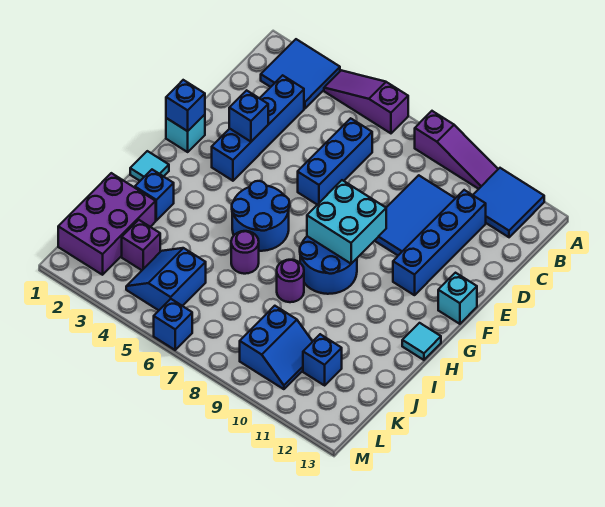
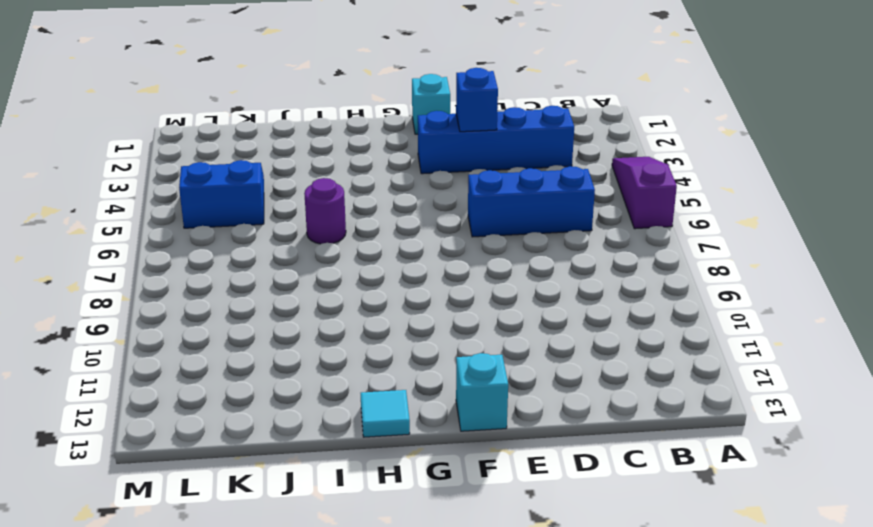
none -> blue tile A2:B3 level 1
none -> purple slope A8:A10 level 1 top 8
none -> blue tile A11:B12 level 1

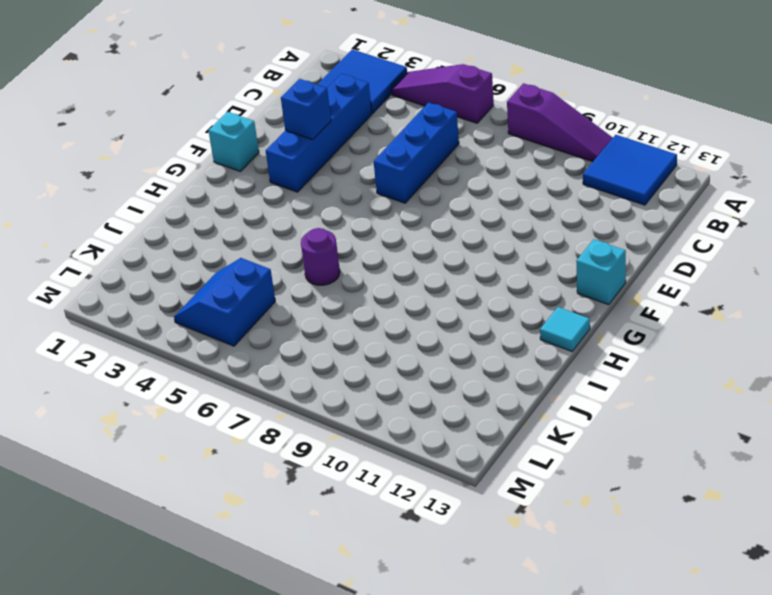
none -> blue tile C9:E10 level 1
none -> blue brick C11:F11 level 1
none -> blue round brick G5:H6 level 1

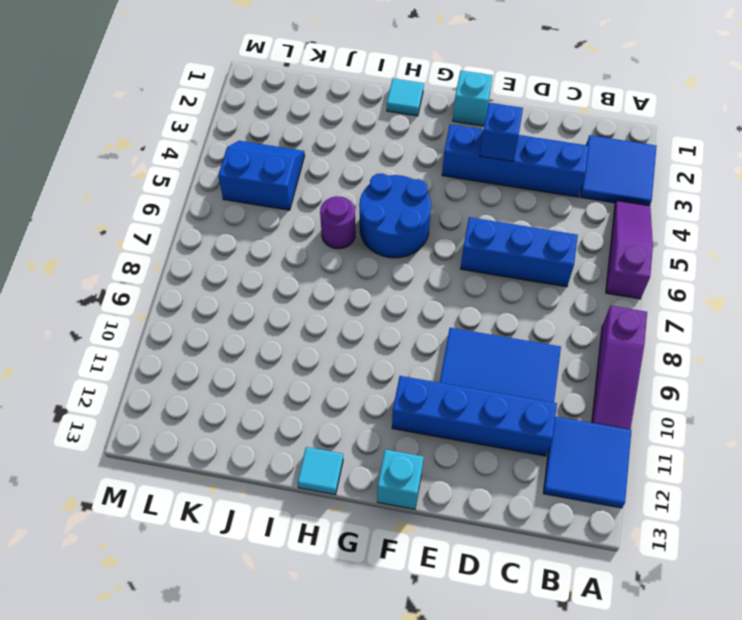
none -> blue round brick G8:H9 level 1
none -> blue brick I2 level 1
none -> purple round brick I8 level 1

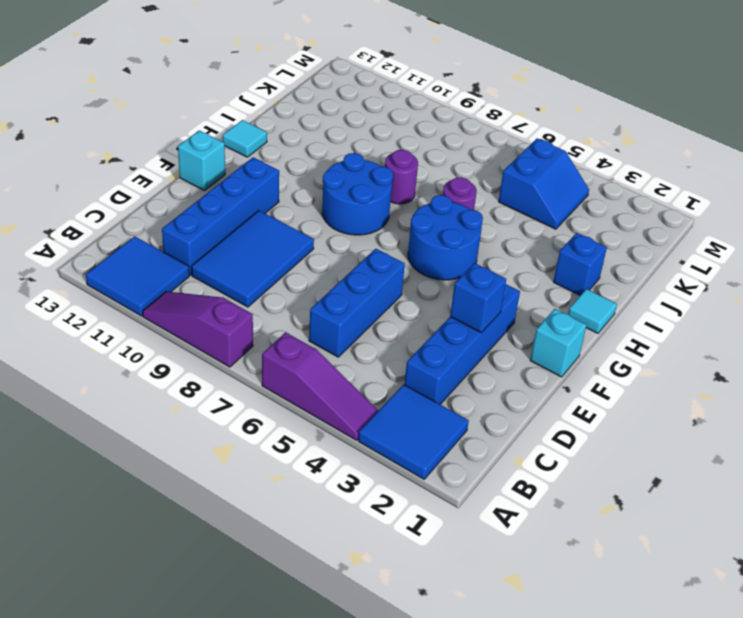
none -> purple brick J1:L2 level 1
none -> purple brick K3 level 1
none -> blue slope K9:L10 level 1 top 9

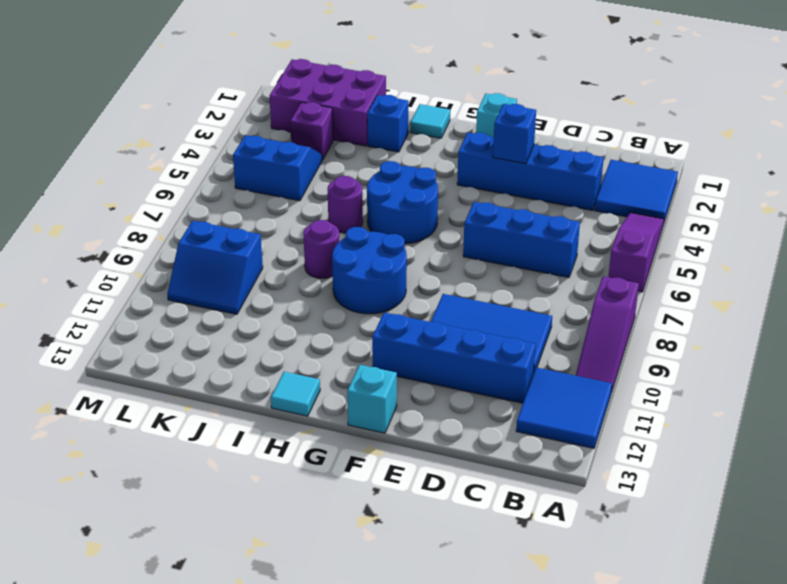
none -> blue brick K11 level 1
none -> blue brick M6 level 1
none -> blue brick F1 level 2

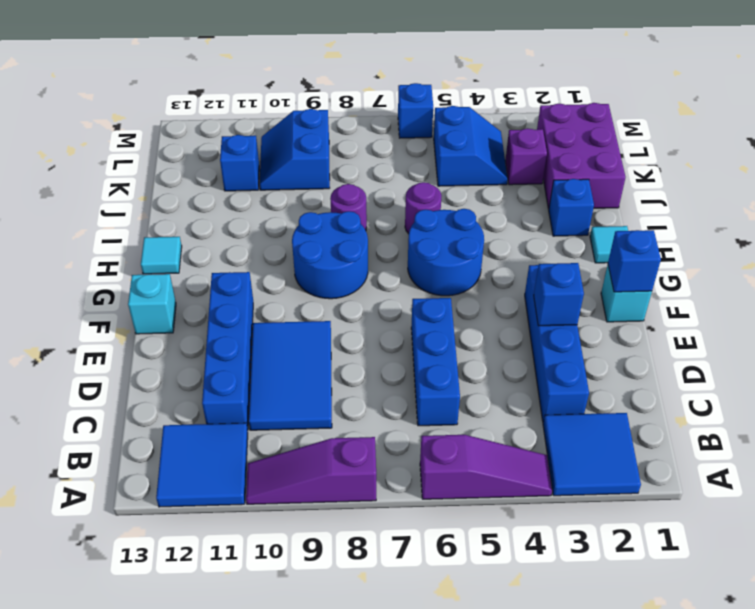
none -> cyan brick F8:G9 level 2

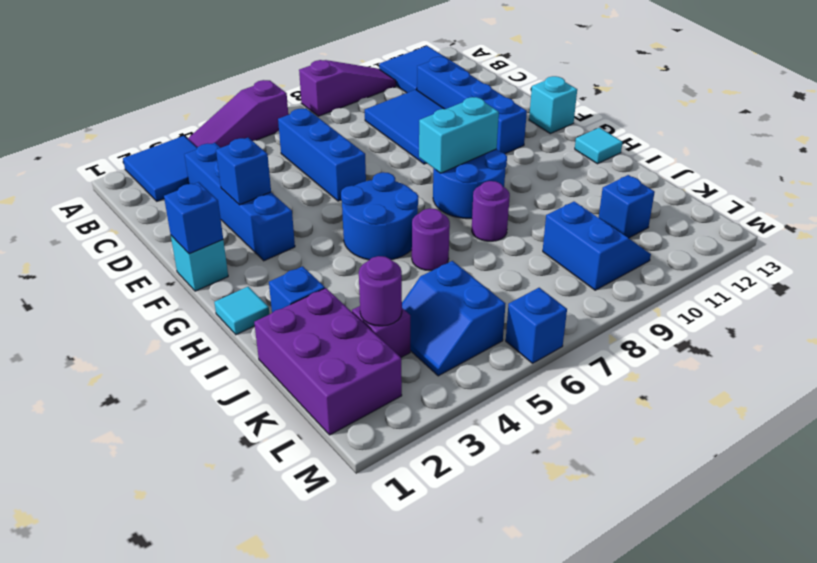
cyan brick G8:G9 level 2 -> cyan brick F8:G9 level 2
purple round brick K3 level 2 -> none

